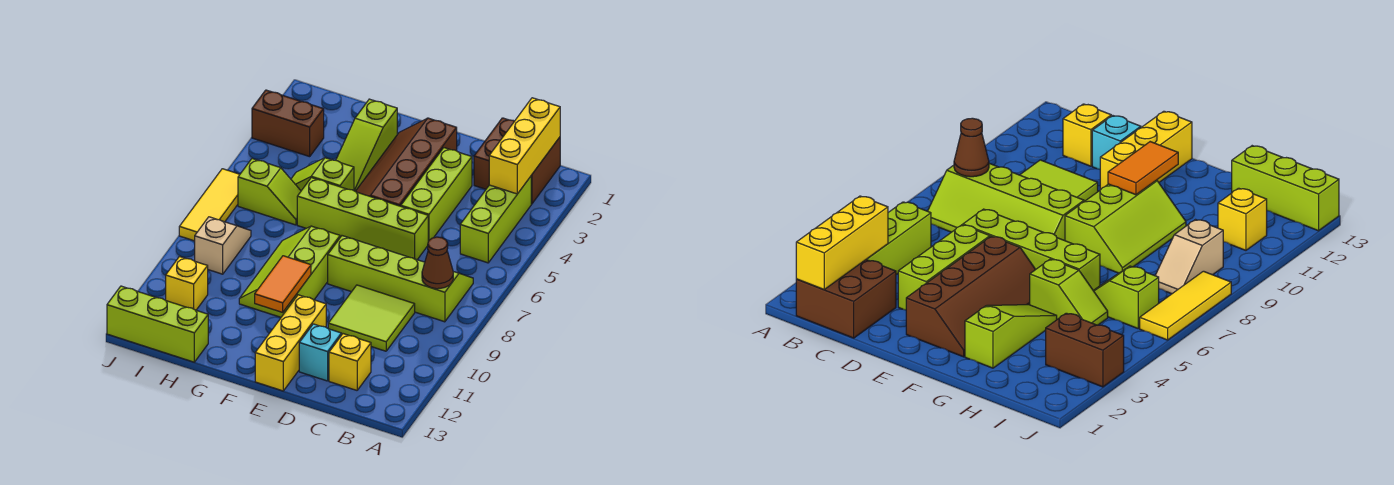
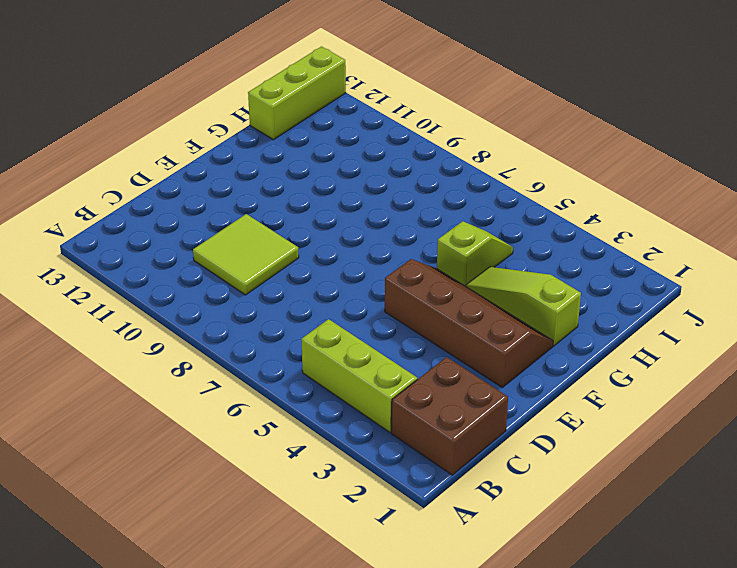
none -> lime slope B7:E8 level 1 top 8
none -> yellow brick C12 level 1
none -> lime brick D3:D5 level 1

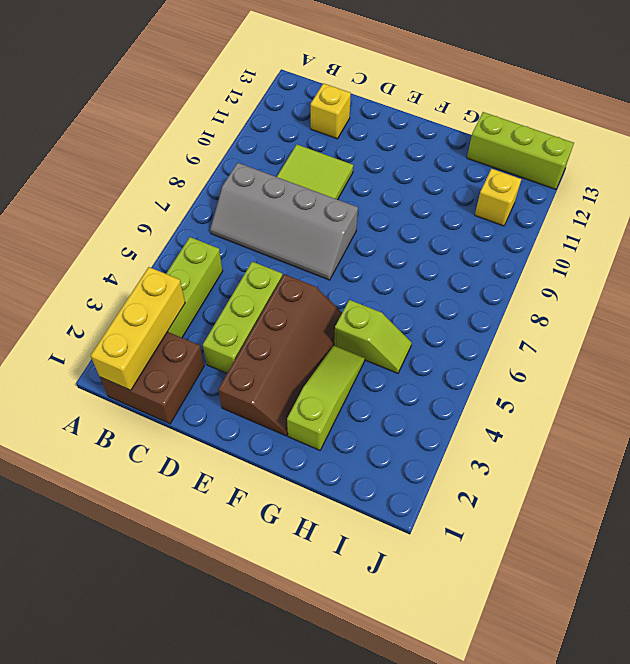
grey slope B7:E8 level 1 top 8 -> lime slope B7:E8 level 1 top 8
none -> lime brick D6:G6 level 1
none -> cyan brick D12 level 1
none -> yellow brick E11:E13 level 1

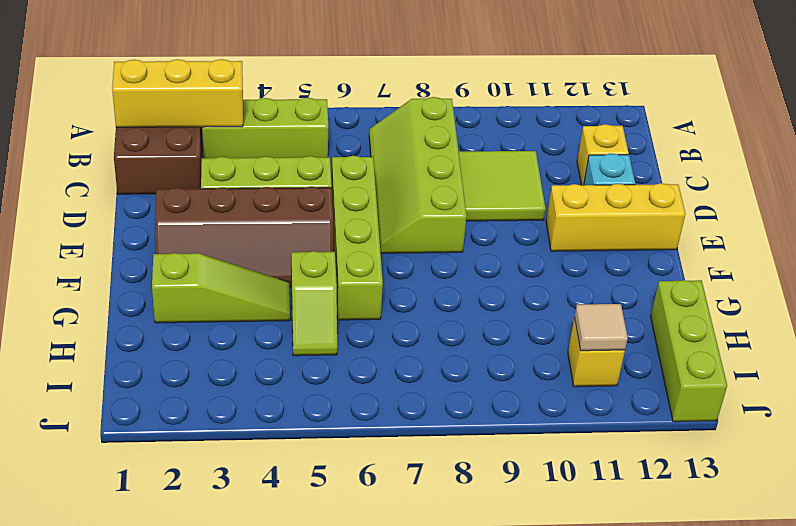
tan tile I11 level 2 -> none
none -> lime slope F8:G10 level 1 top F
none -> lime slope H6:I6 level 1 top I
none -> brown brick I3:J3 level 1

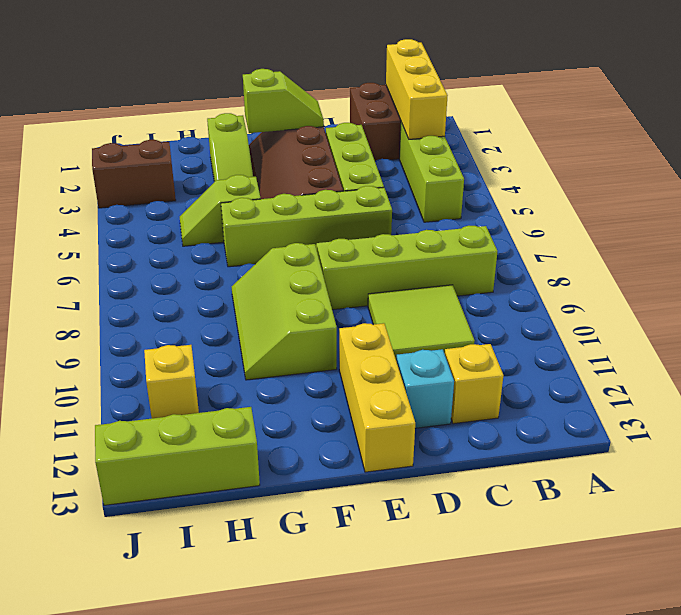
lime slope E2:F2 level 2 top F -> lime slope H6:I6 level 1 top I
none -> tan slope I8:I9 level 1 top 9
none -> yellow tile J6:J8 level 1
none -> brown cone B8 level 2

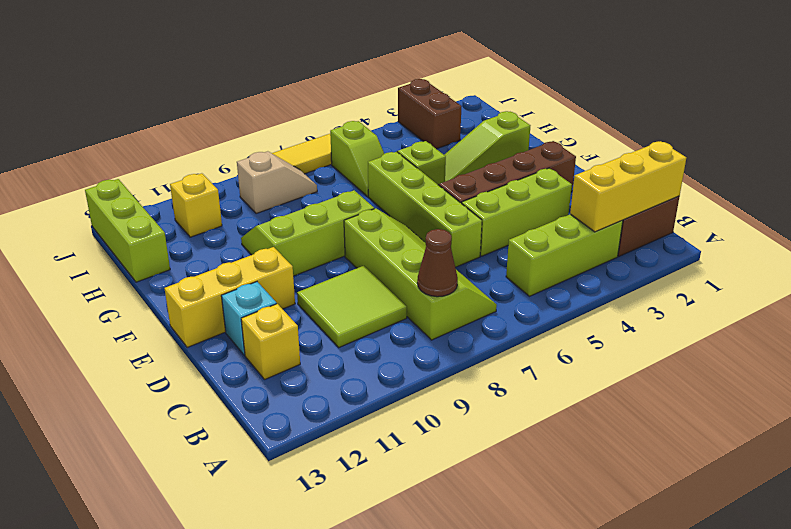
none -> orange tile F10:F11 level 2

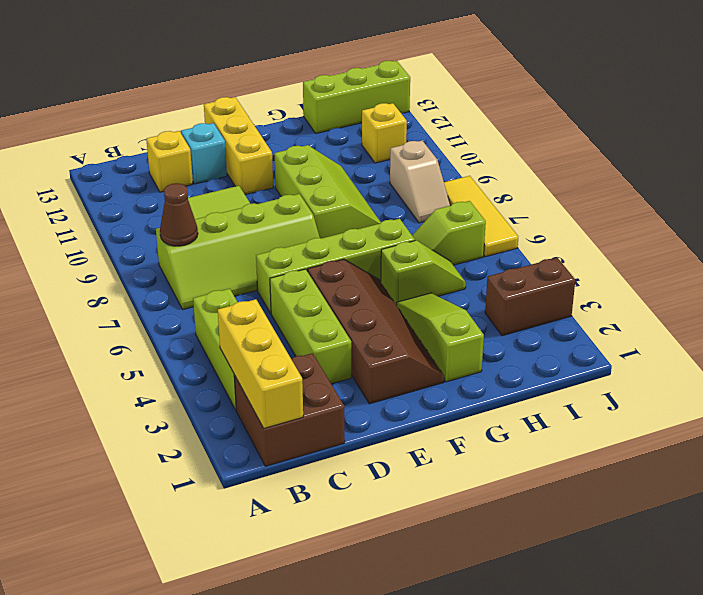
none -> orange tile F10:F11 level 2

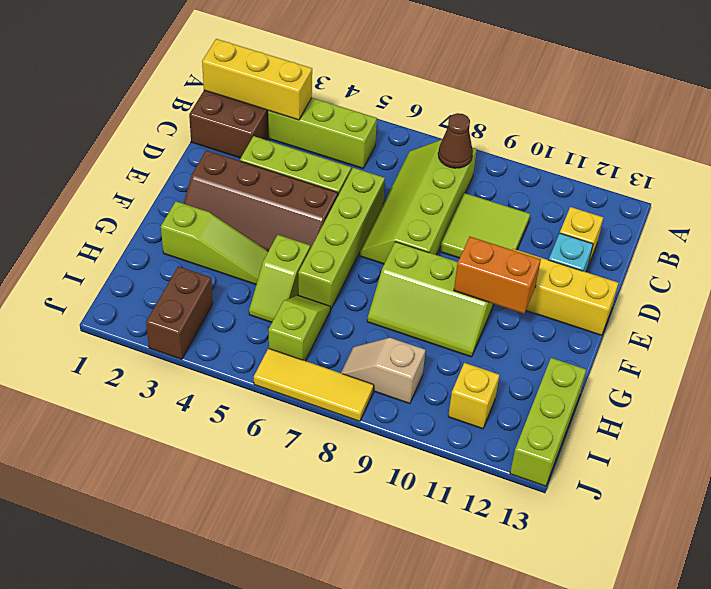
orange brick F10:F11 level 2 -> orange tile F10:F11 level 2

